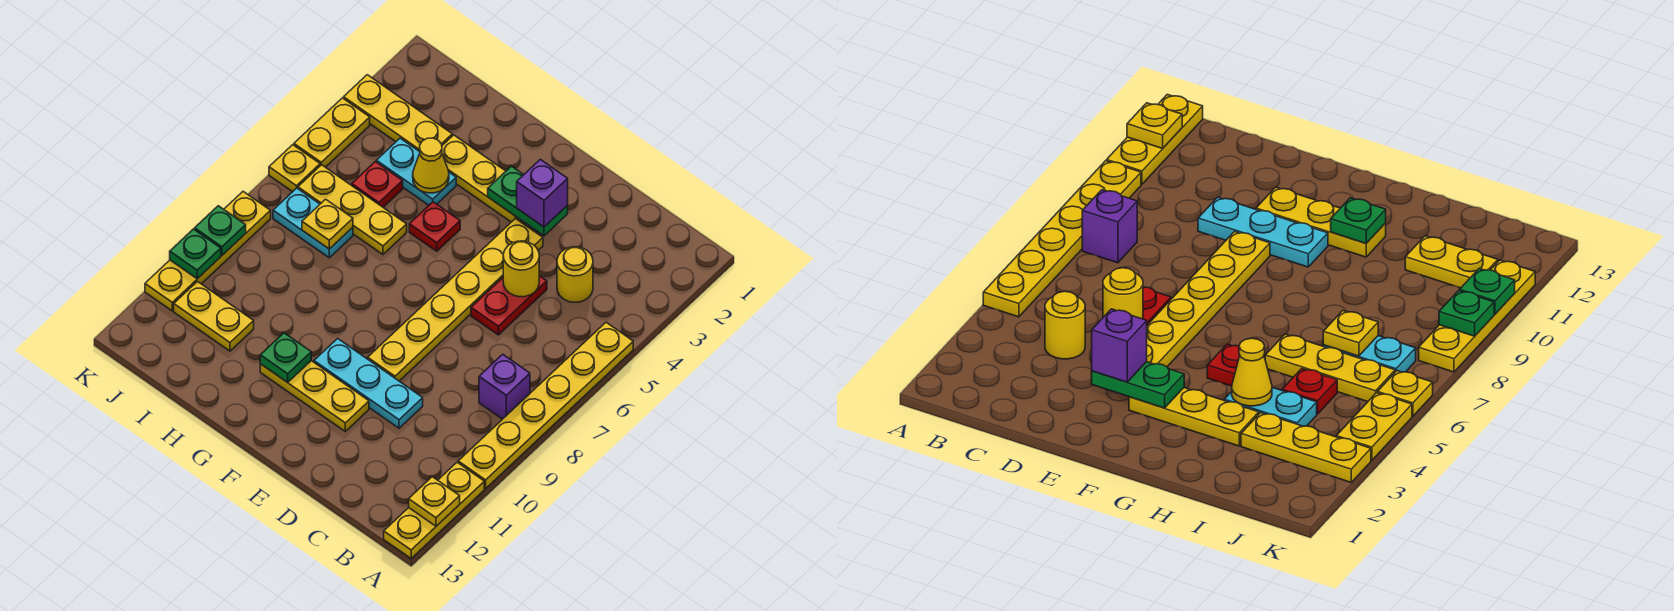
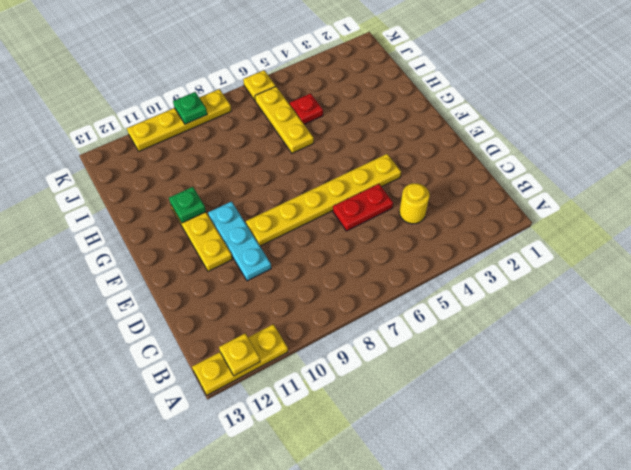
none -> yellow plate A5:A10 level 1
none -> purple brick B8 level 1
none -> yellow plate F3:H3 level 1

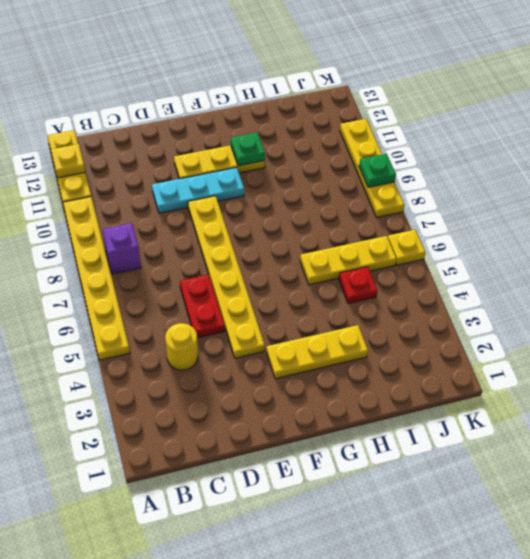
none -> red plate G5 level 1
none -> cyan plate H4:I4 level 1
none -> yellow plate I3:K3 level 1

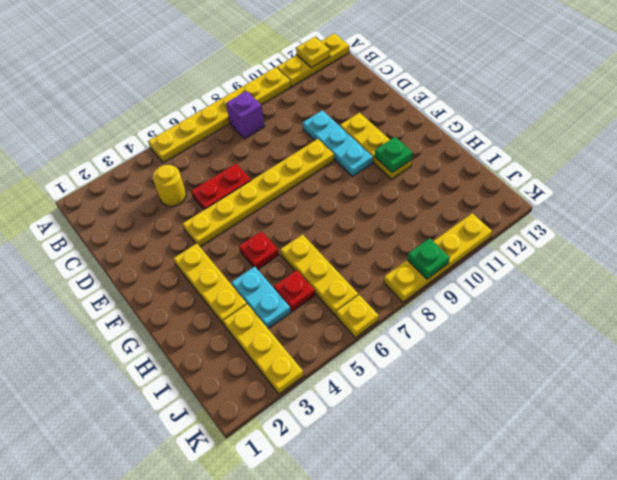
none -> cyan plate I7:J7 level 1
none -> yellow plate I11:J11 level 1
none -> yellow plate K4:K5 level 1

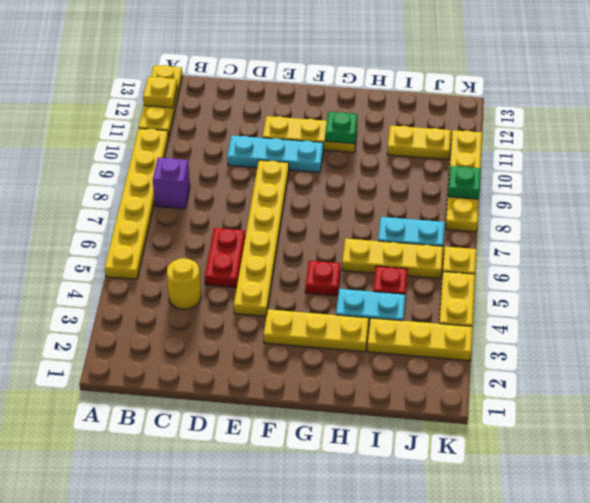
none -> yellow round brick D5 level 2
none -> green plate E3:F3 level 2
none -> yellow cone H4 level 2

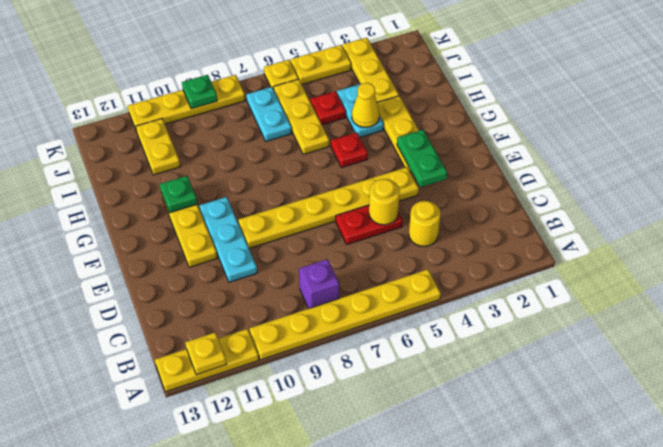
none -> yellow plate I7 level 2
none -> green plate K10 level 2
none -> purple brick E3 level 3

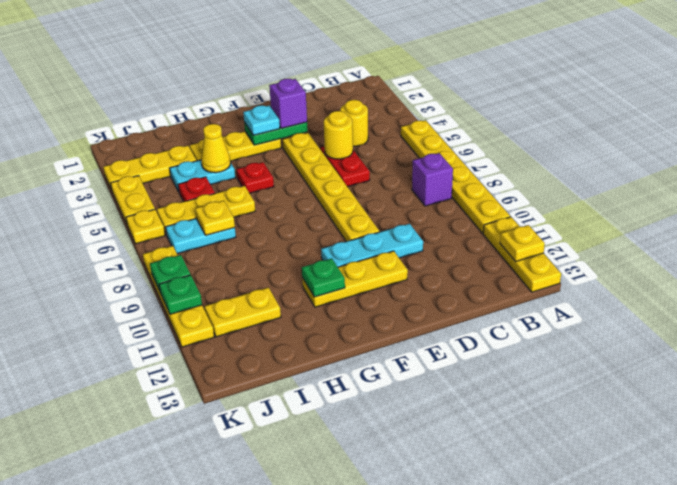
cyan plate F3 level 3 -> none

